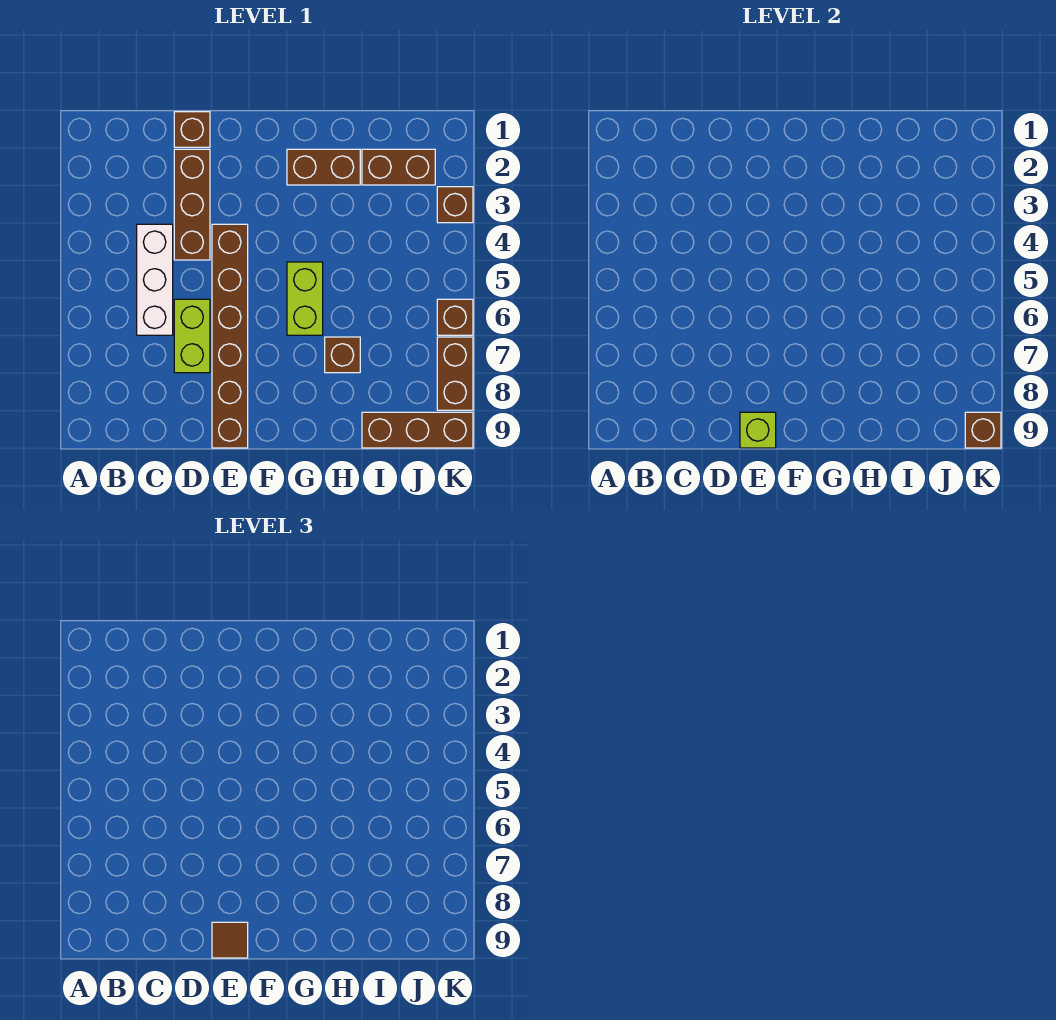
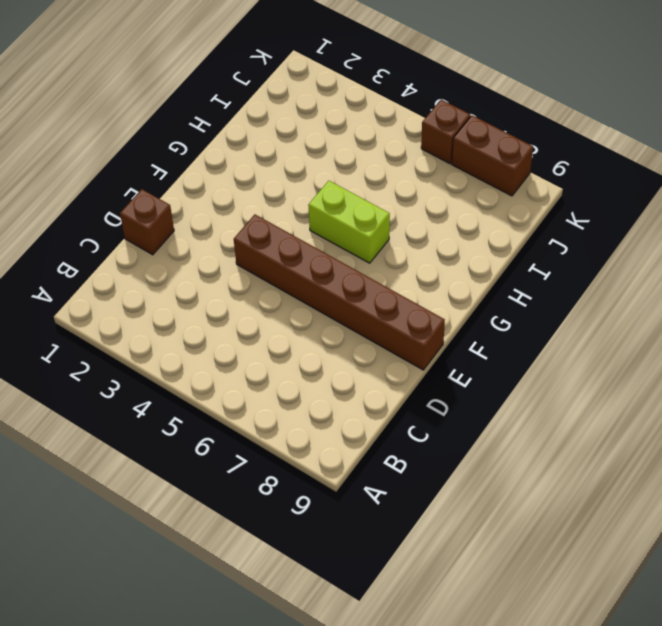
none -> white brick C4:C6 level 1
none -> brown brick D2:D4 level 1
none -> lime brick D6:D7 level 1

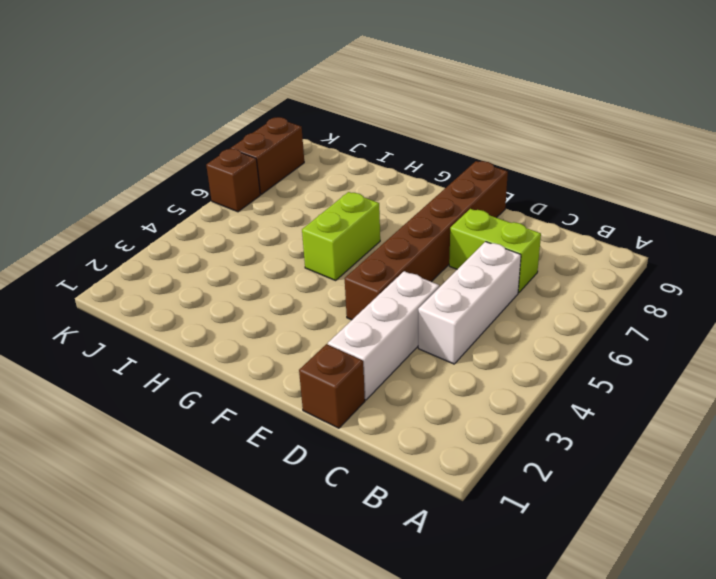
lime brick C7:D7 level 1 -> lime brick D6:D7 level 1
white brick D2:D4 level 1 -> brown brick D2:D4 level 1
none -> brown brick G2:H2 level 1
none -> brown brick H7 level 1
none -> brown brick I2:J2 level 1

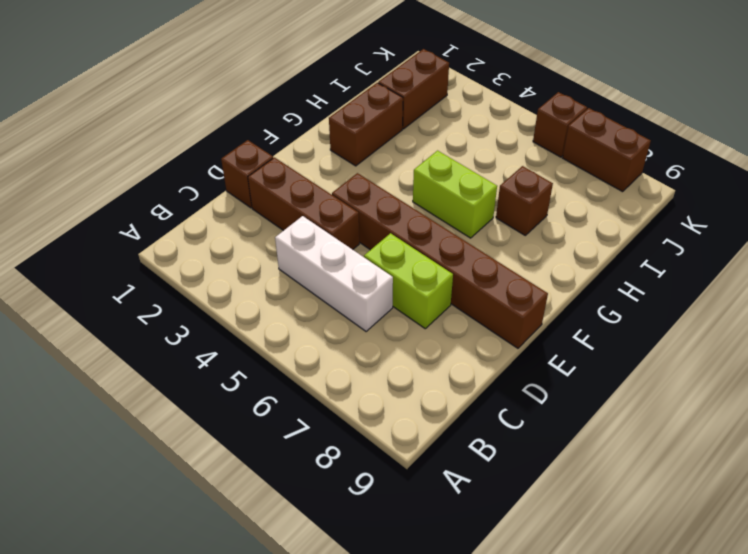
none -> brown brick I9:K9 level 1
none -> brown brick K3 level 1
none -> lime brick E9 level 2

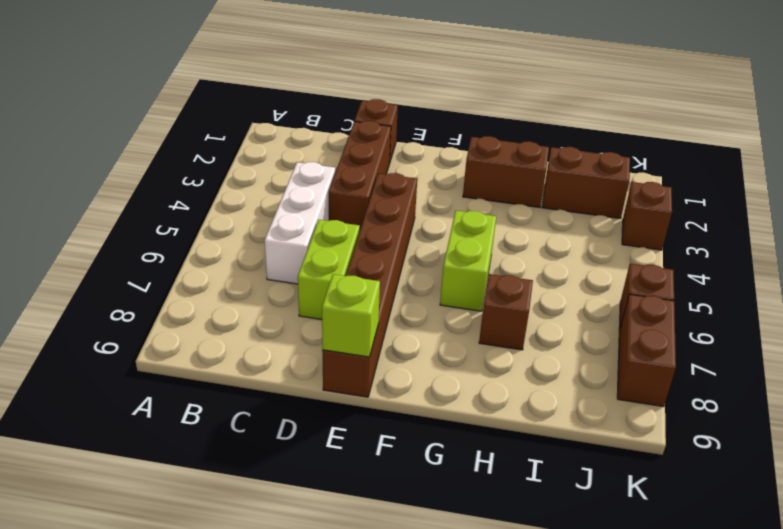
none -> brown brick I9:K9 level 1
none -> brown brick K9 level 2
none -> brown tile E9 level 3

